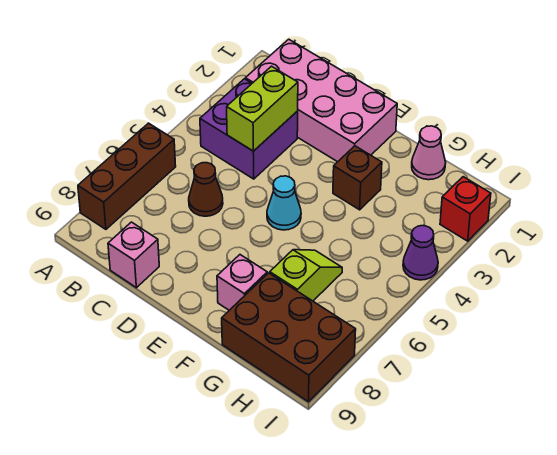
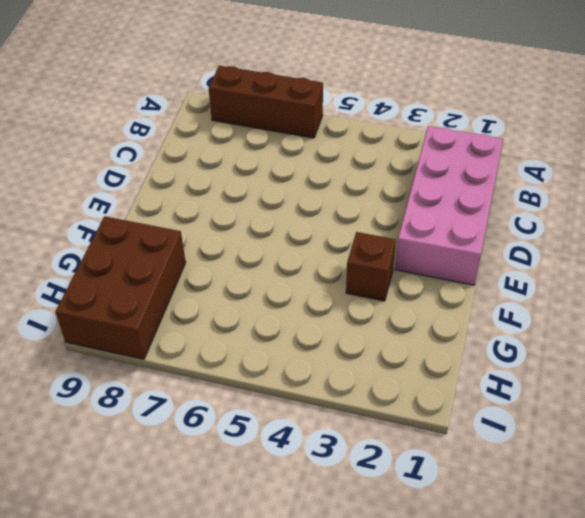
none -> purple brick B3:C4 level 1
none -> brown cone C6 level 1
none -> pink brick C9 level 1

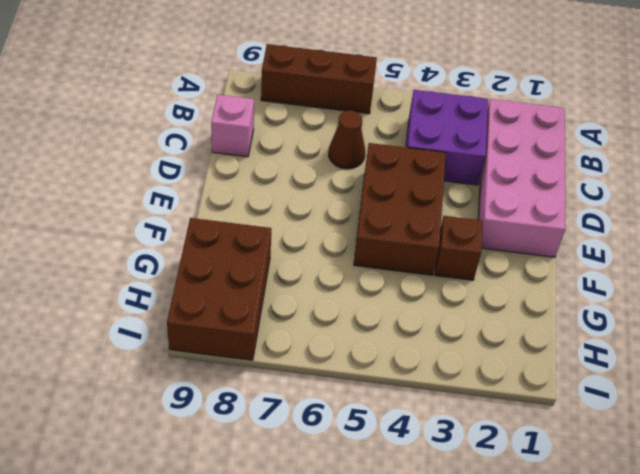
brown brick D4:F5 level 1 -> cyan cone E5 level 1
none -> pink brick F8 level 1
none -> pink cone G1 level 1
none -> lime slope G6:G7 level 1 top 7

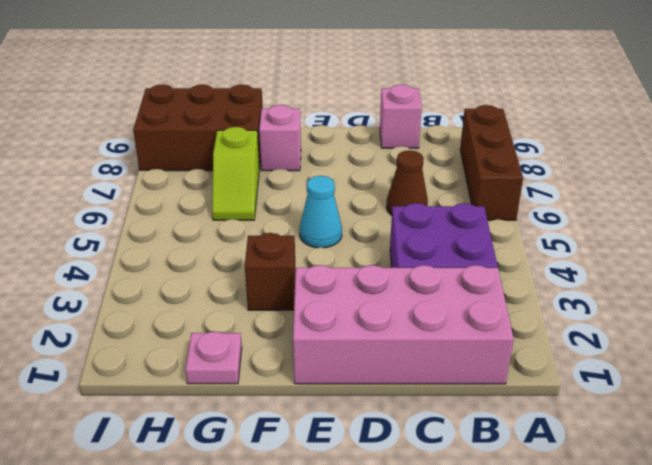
pink plate G1 level 1 -> pink cone G1 level 1
none -> red brick I2 level 1
none -> purple cone I4 level 1
none -> lime brick C3:C4 level 2

